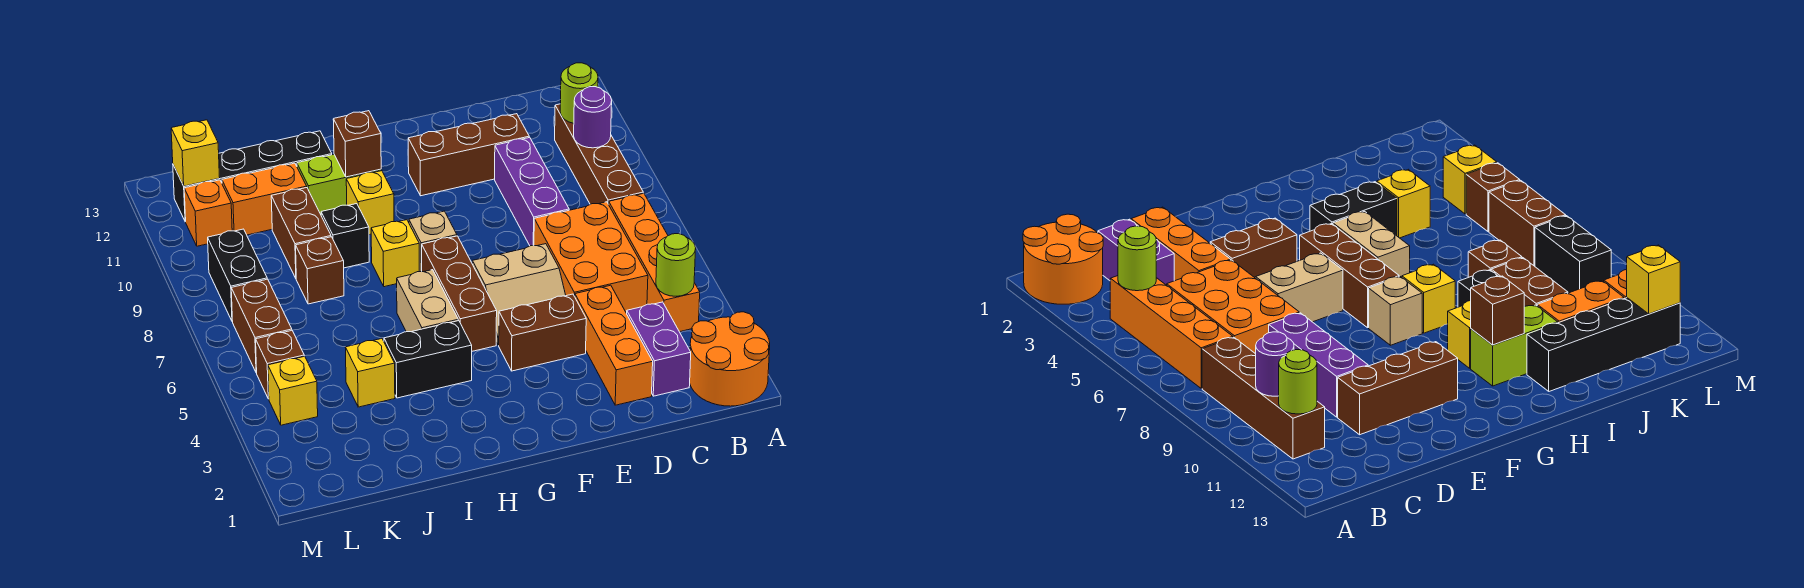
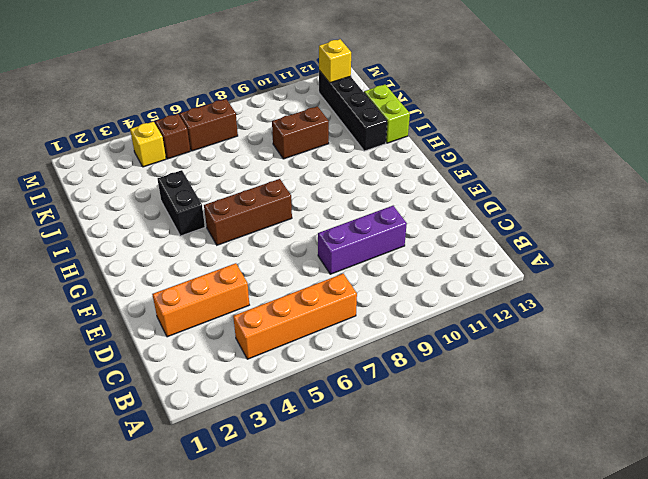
lime brick I13:J13 level 1 -> lime brick H11:I11 level 1
none -> orange round brick A1:B2 level 1
none -> brown brick B8:B11 level 1
none -> purple brick C2:C3 level 1
none -> orange brick C5:D7 level 1

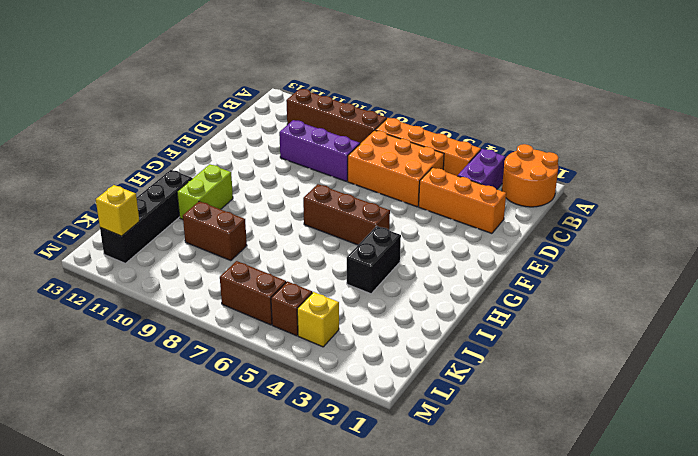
purple brick B3:C3 level 1 -> purple brick C2:C3 level 1
none -> brown brick D11:F11 level 1
none -> brown brick E4:F4 level 1
none -> tan slope E5:F6 level 1 top 6
none -> tan brick G8 level 1

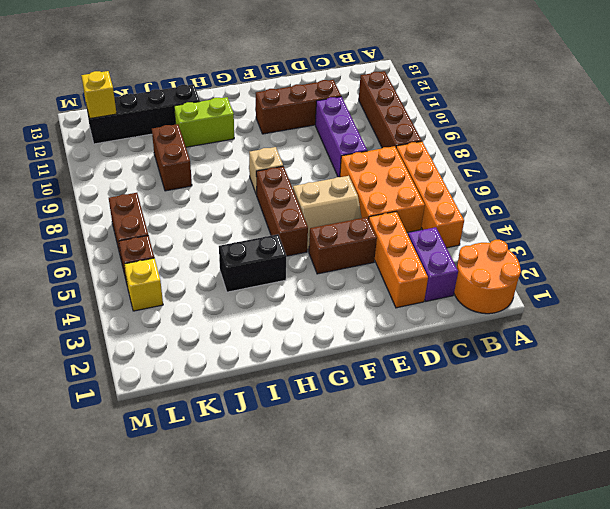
none -> tan brick H5:H6 level 1
none -> yellow brick H8 level 1
none -> yellow brick H10 level 1
none -> black brick I9 level 1

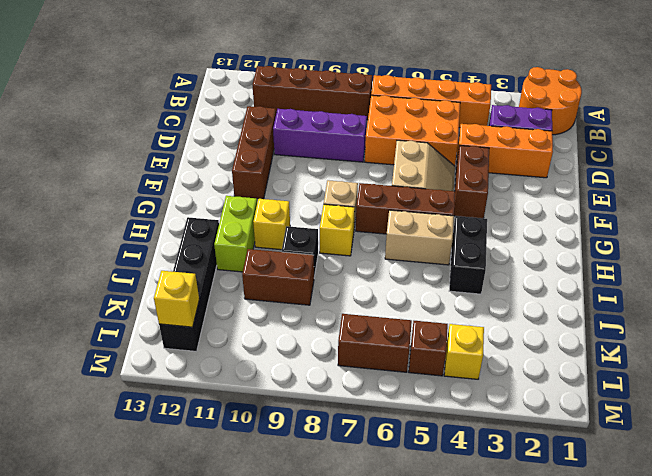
none -> yellow brick J4 level 1
none -> brown brick J8 level 1
none -> orange brick J11:K11 level 1
none -> black brick L8:L9 level 1

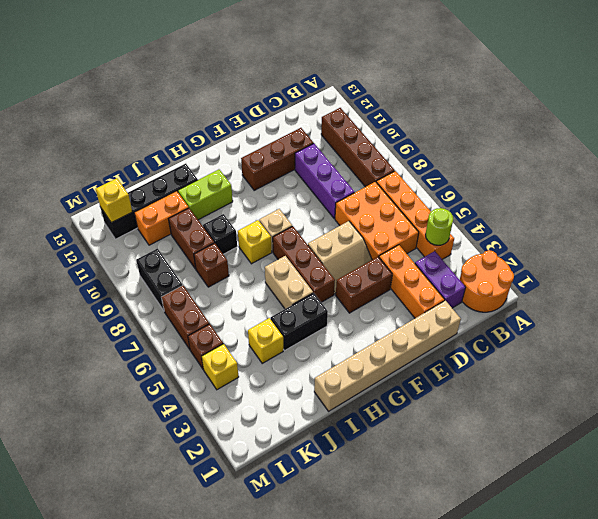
tan brick D1:I1 level 1 -> none
none -> yellow brick H10 level 1
none -> orange brick L11 level 1
none -> purple round brick B10 level 2
none -> lime round brick B11 level 2

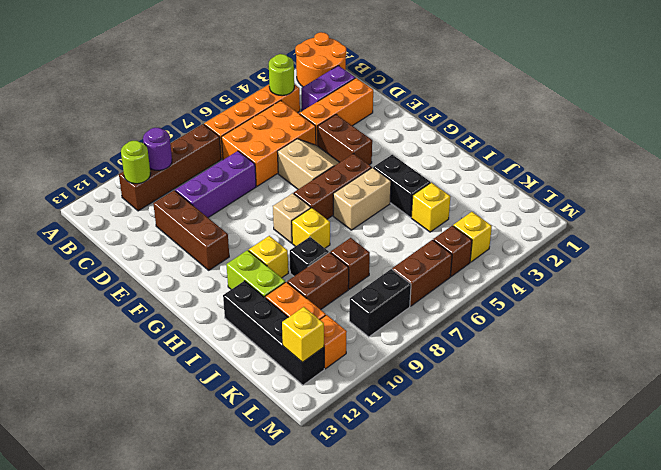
none -> brown brick H11 level 2

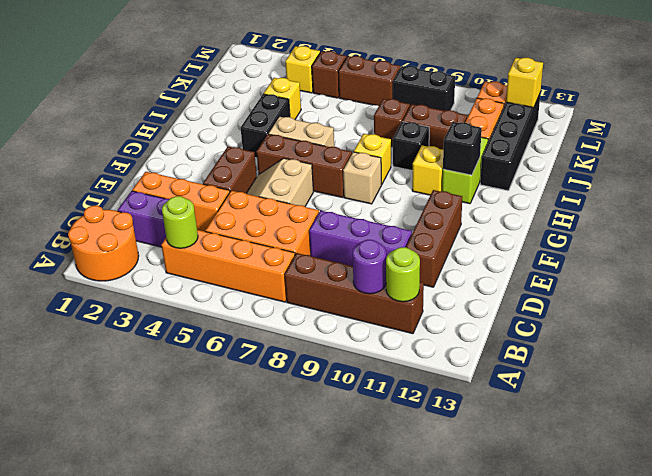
black brick H11 level 2 -> brown brick H11 level 2

